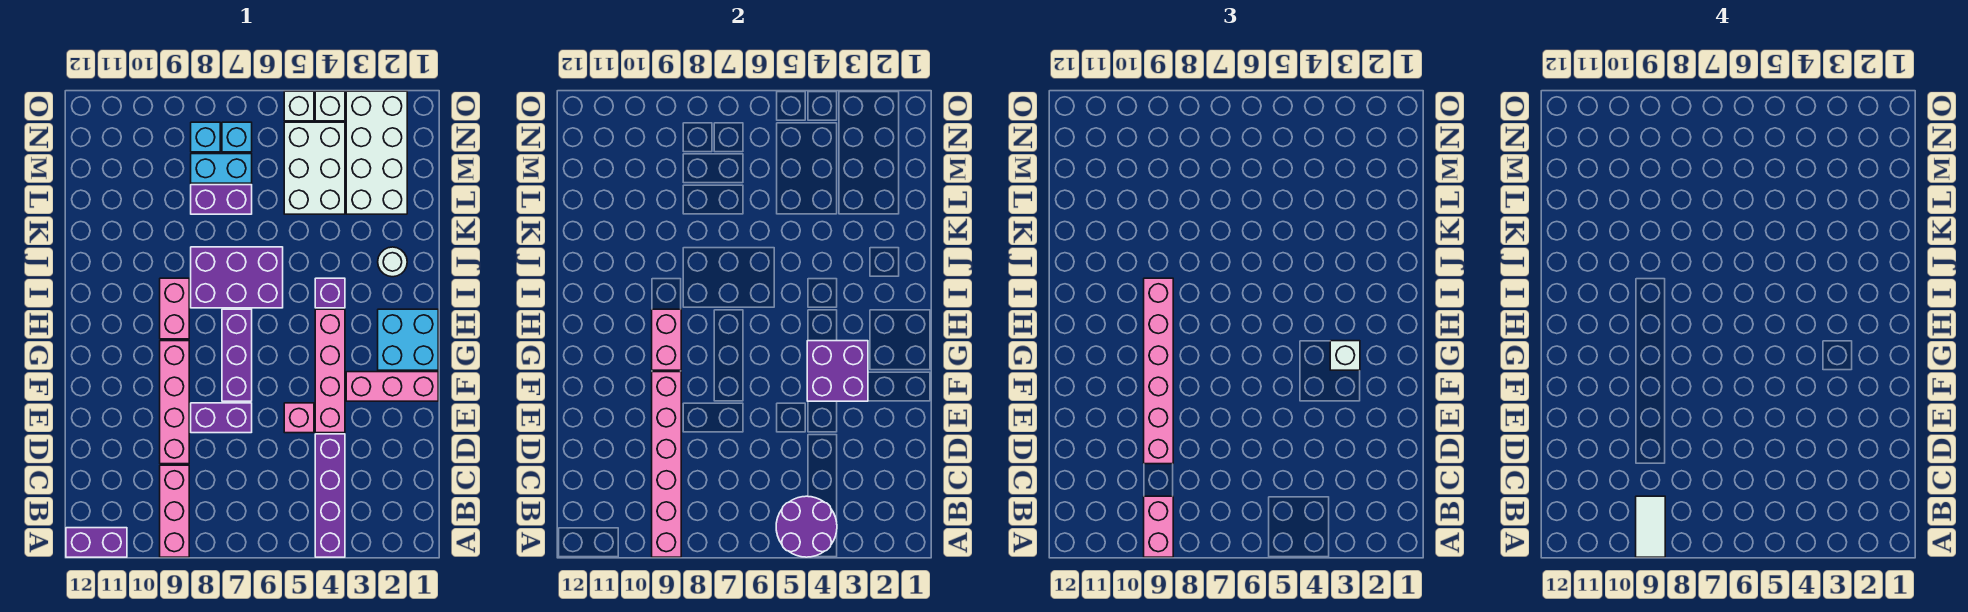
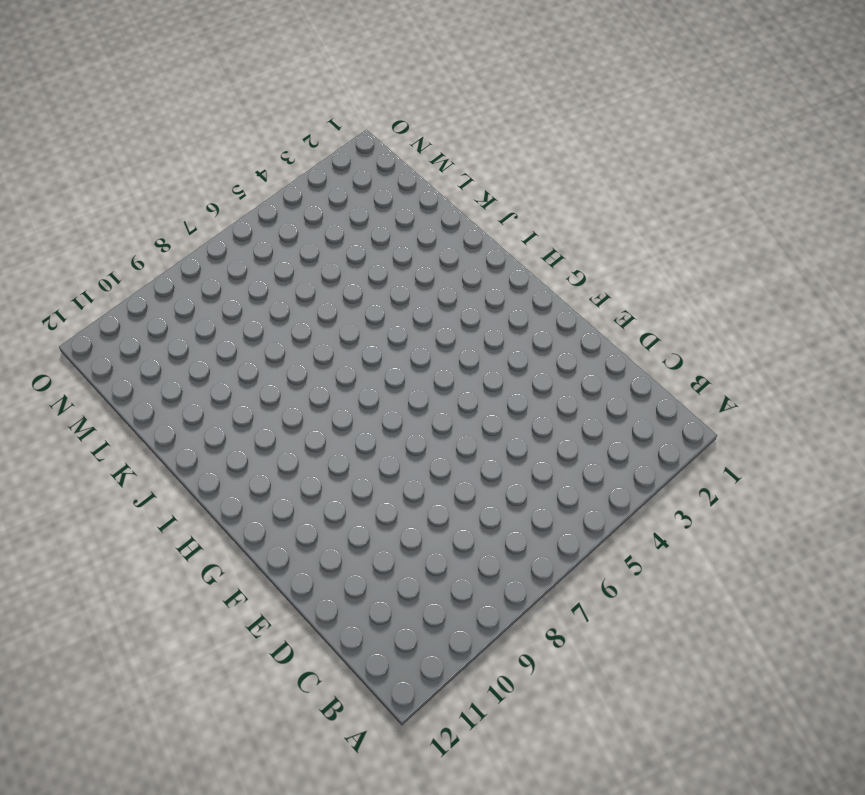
none -> purple brick A4:D4 level 1
none -> pink brick A9:C9 level 1
none -> purple brick A11:A12 level 1
none -> pink brick D9:G9 level 1

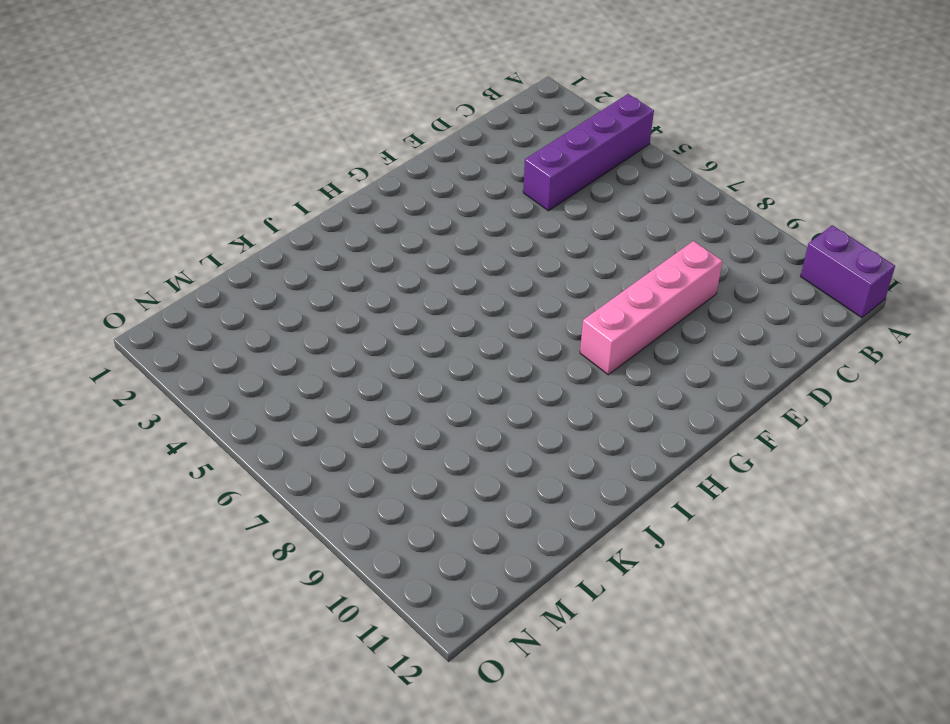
none -> pink brick A9:C9 level 1
none -> pink brick E4:H4 level 1
none -> pink brick E5 level 1
none -> purple brick E7:E8 level 1

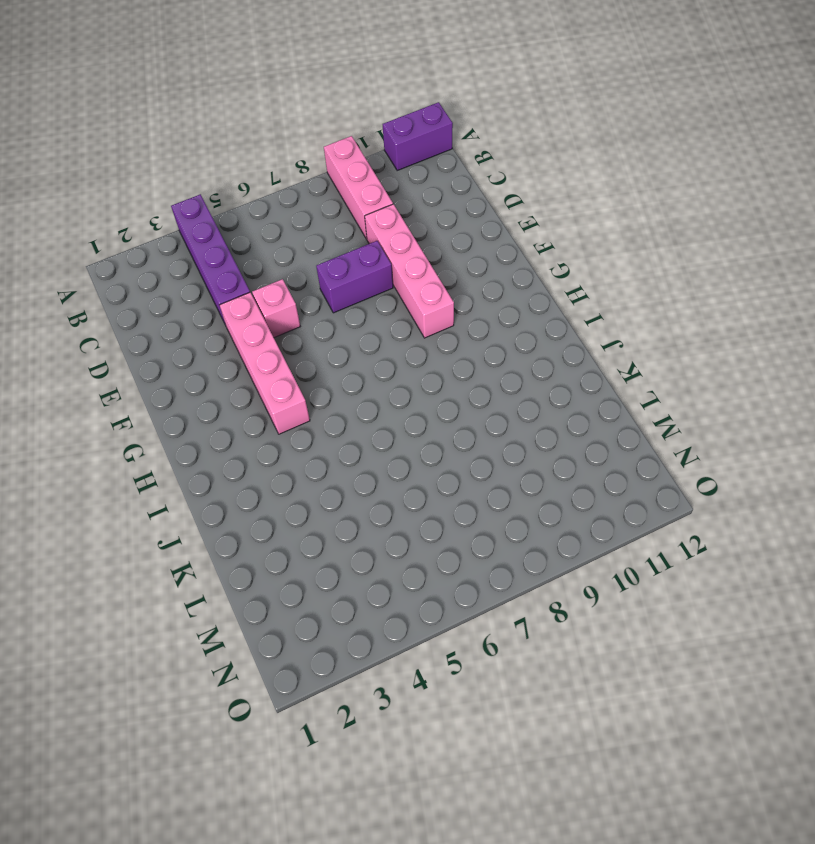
none -> pink brick F1:F3 level 1
none -> purple brick F7:H7 level 1
none -> cyan brick G1:H2 level 1
none -> pink brick H9:I9 level 1

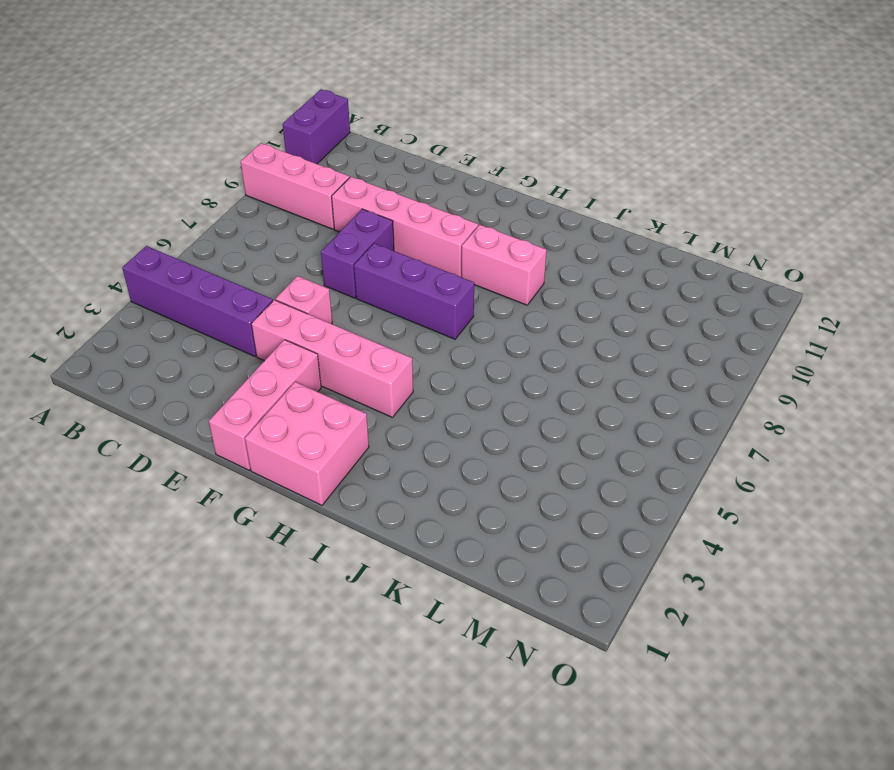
pink brick G1:H2 level 1 -> cyan brick G1:H2 level 1
none -> purple brick I4 level 1
none -> purple brick I6:J8 level 1
none -> white round brick J2 level 1
none -> white brick L2:O3 level 1

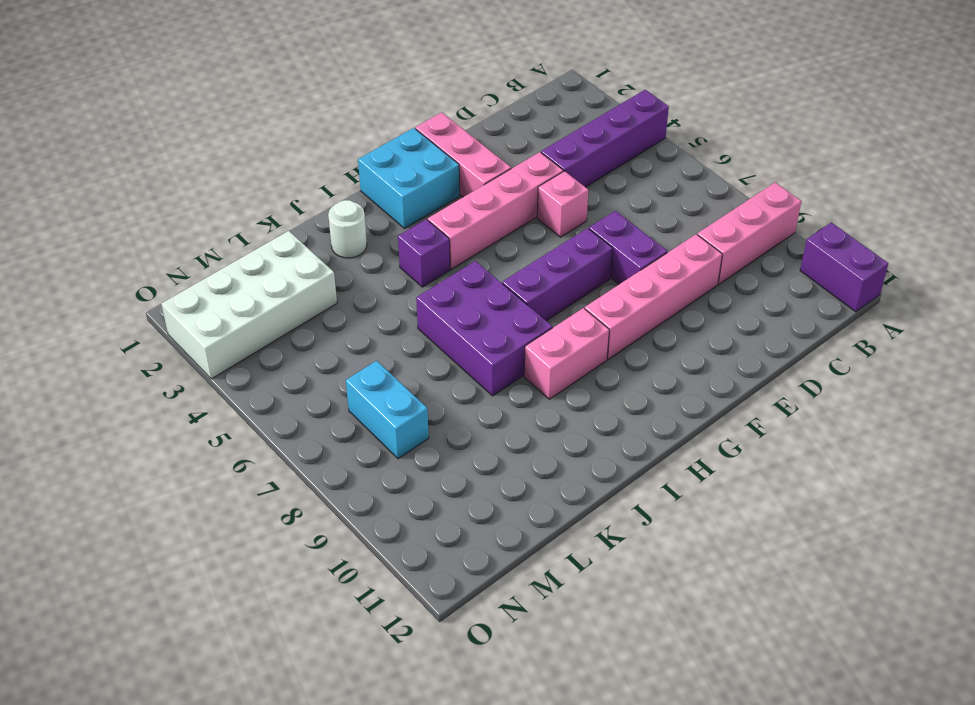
none -> white brick L4:N5 level 1
none -> purple brick L7:L8 level 1
none -> cyan brick N7 level 1
none -> cyan brick N8 level 1

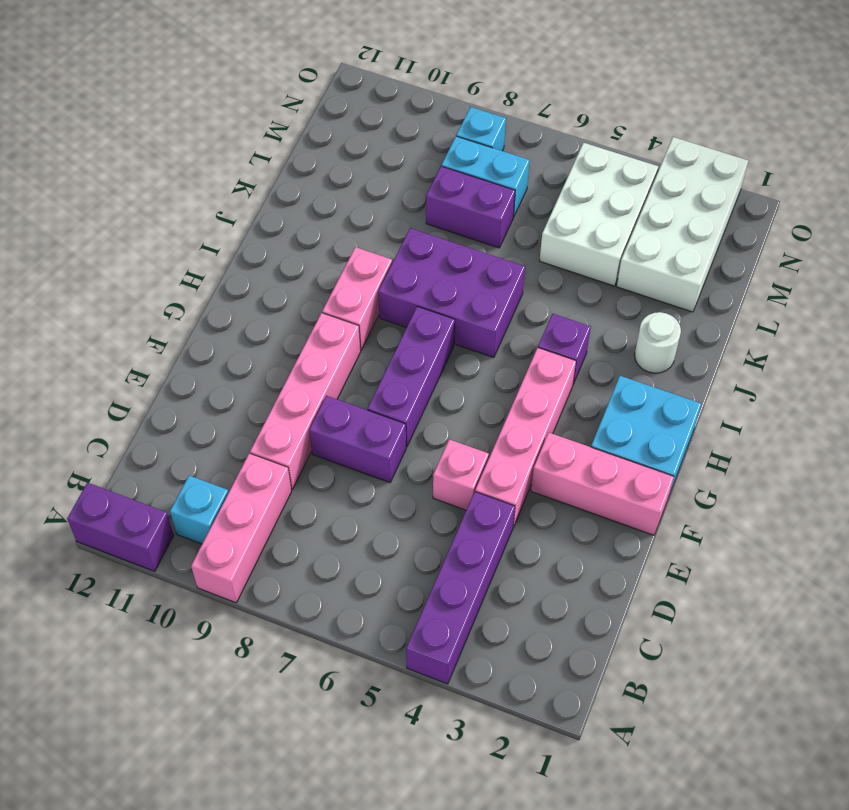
cyan brick B10 level 1 -> cyan brick N7 level 1
none -> white brick O4 level 1
none -> white brick O5 level 1
none -> purple round brick A4:B5 level 2
none -> pink brick A9:F9 level 2

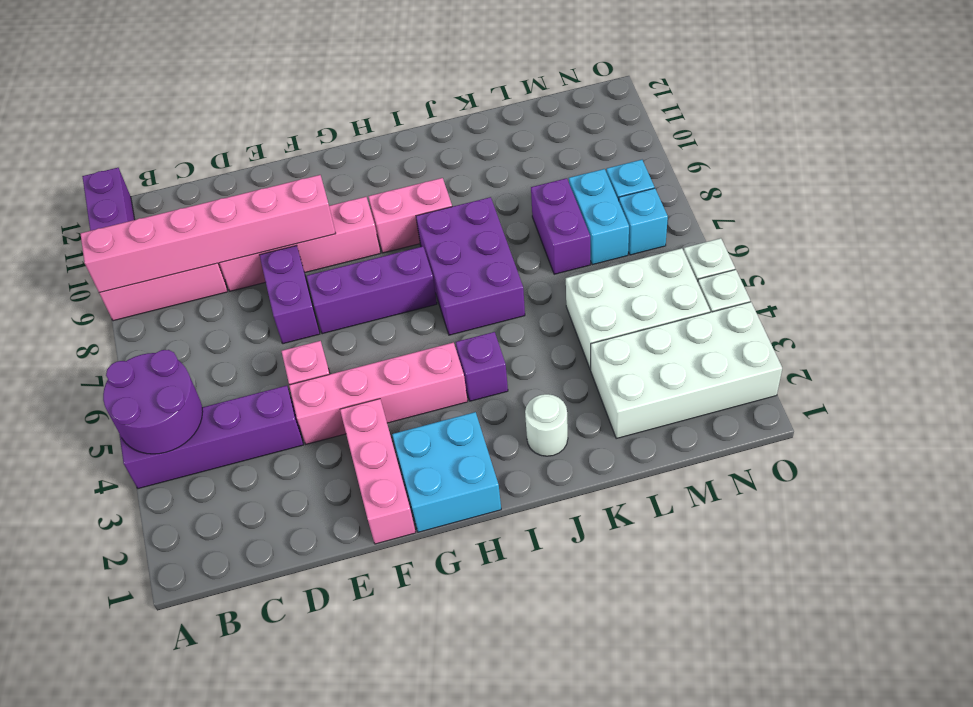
none -> purple brick F3:G4 level 2
none -> pink brick G9:H9 level 2
none -> pink brick A9:B9 level 3
none -> pink brick D9:I9 level 3

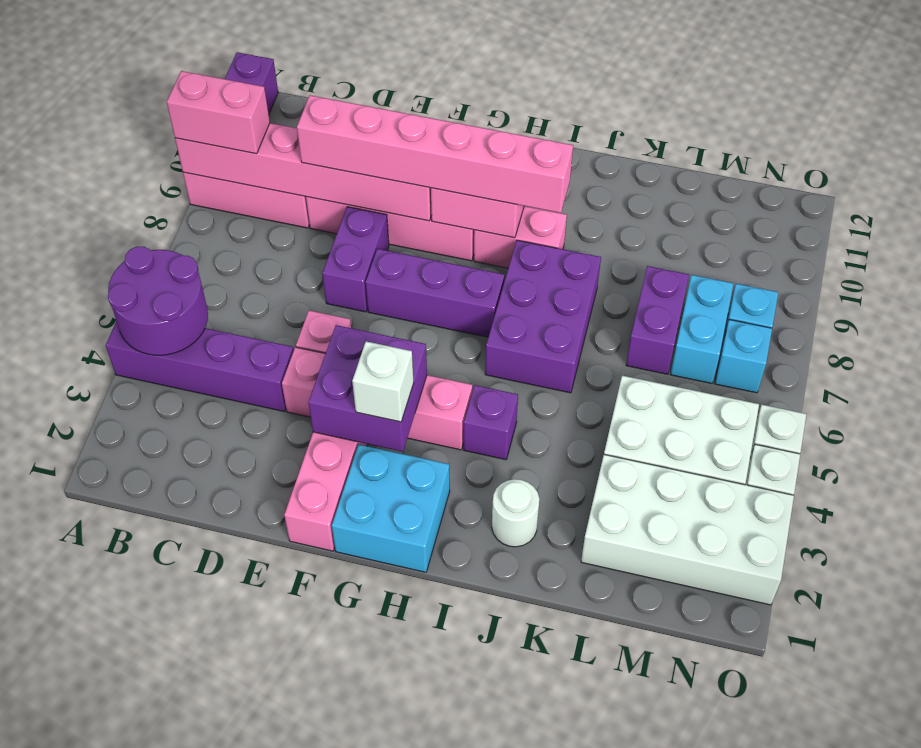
none -> white tile A9:B9 level 4

